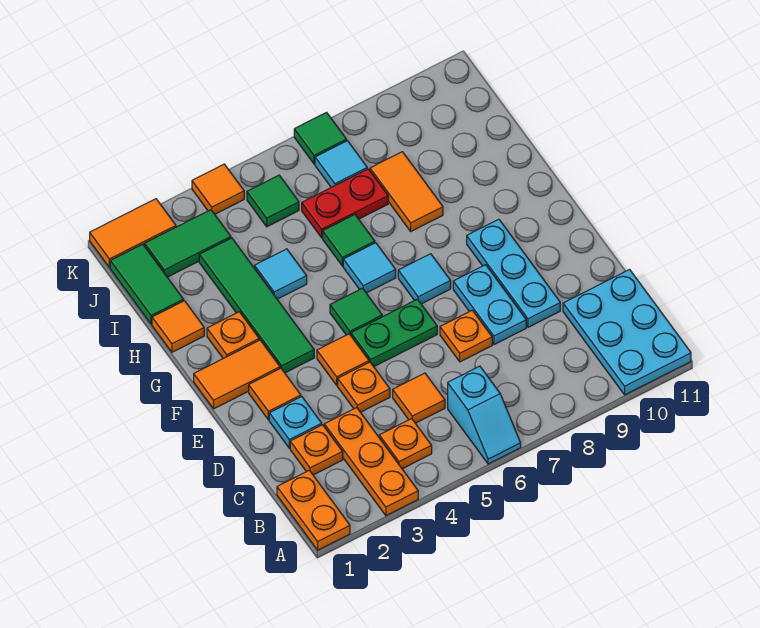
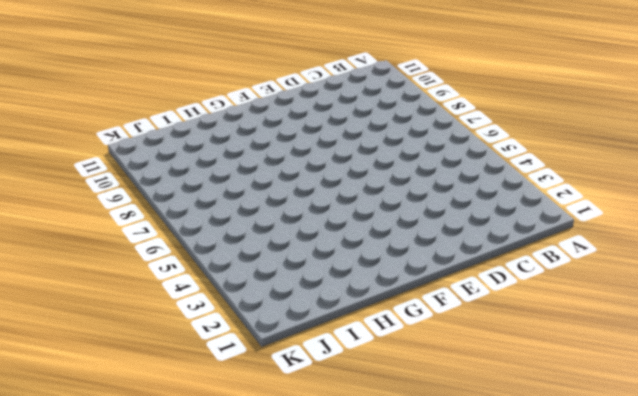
none -> orange plate A1:B1 level 1
none -> orange plate A3:C3 level 1
none -> cyan slope A6:B6 level 1 top B
none -> cyan plate A10:C11 level 1

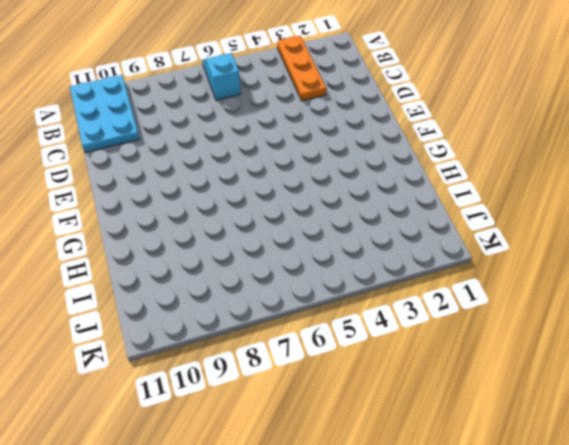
none -> orange plate A1:B1 level 1
none -> orange plate B4 level 1
none -> orange plate C2 level 1
none -> orange tile C5 level 1

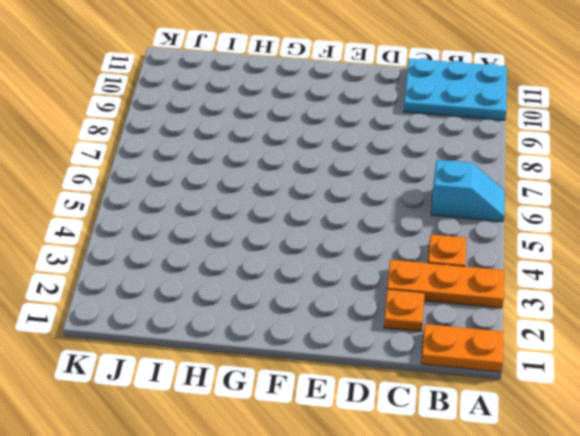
none -> orange tile C5 level 1
none -> cyan plate D2 level 1
none -> orange plate D4 level 1
none -> orange plate D7 level 1

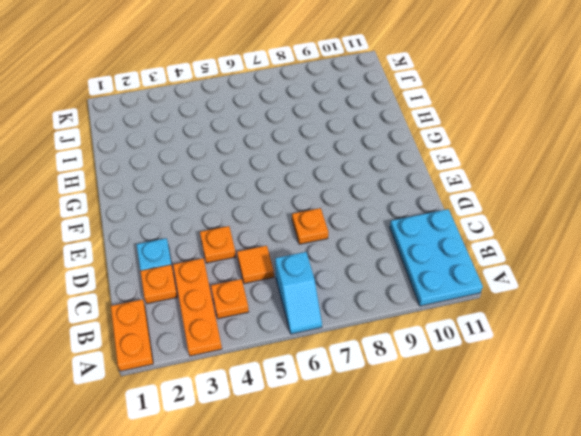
none -> cyan plate D8:E8 level 1
none -> cyan plate D9:F9 level 1
none -> orange tile E2 level 1
none -> orange tile E4 level 1

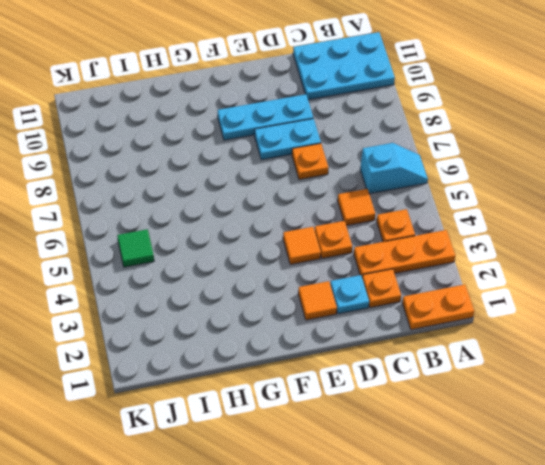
none -> green plate E5:E6 level 1
none -> orange tile F1:F2 level 1
none -> green tile F3:I3 level 1
none -> green tile F5 level 1

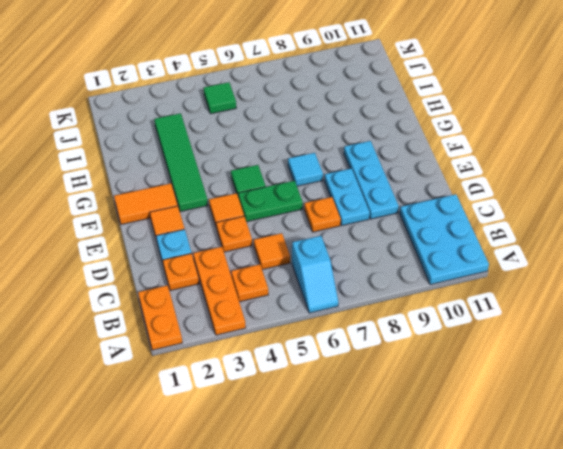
none -> orange plate G2 level 1
none -> cyan tile G6 level 1
none -> orange tile H1 level 1
none -> cyan tile H4 level 1

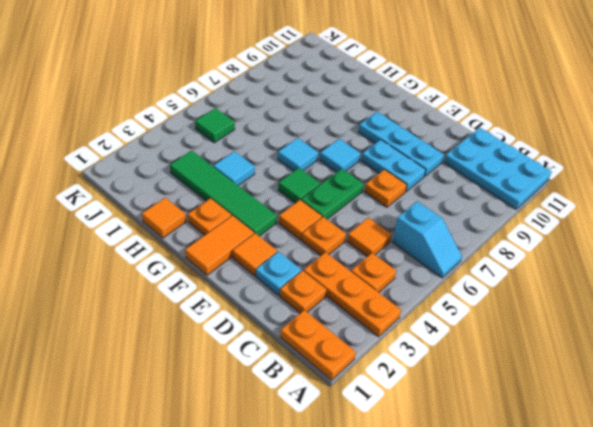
none -> green tile H6 level 1
none -> orange tile H8:I8 level 1
none -> green tile I1:J1 level 1
none -> red plate I6:I7 level 1

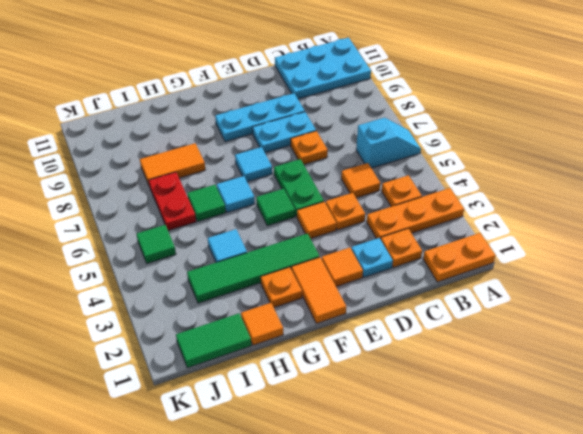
none -> green tile J2:J3 level 1
none -> cyan tile J7 level 1
none -> orange tile K1:K2 level 1
none -> orange tile K4 level 1

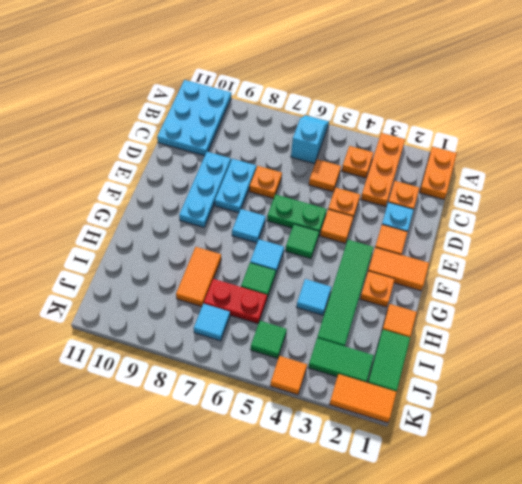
none -> green tile K7 level 1

